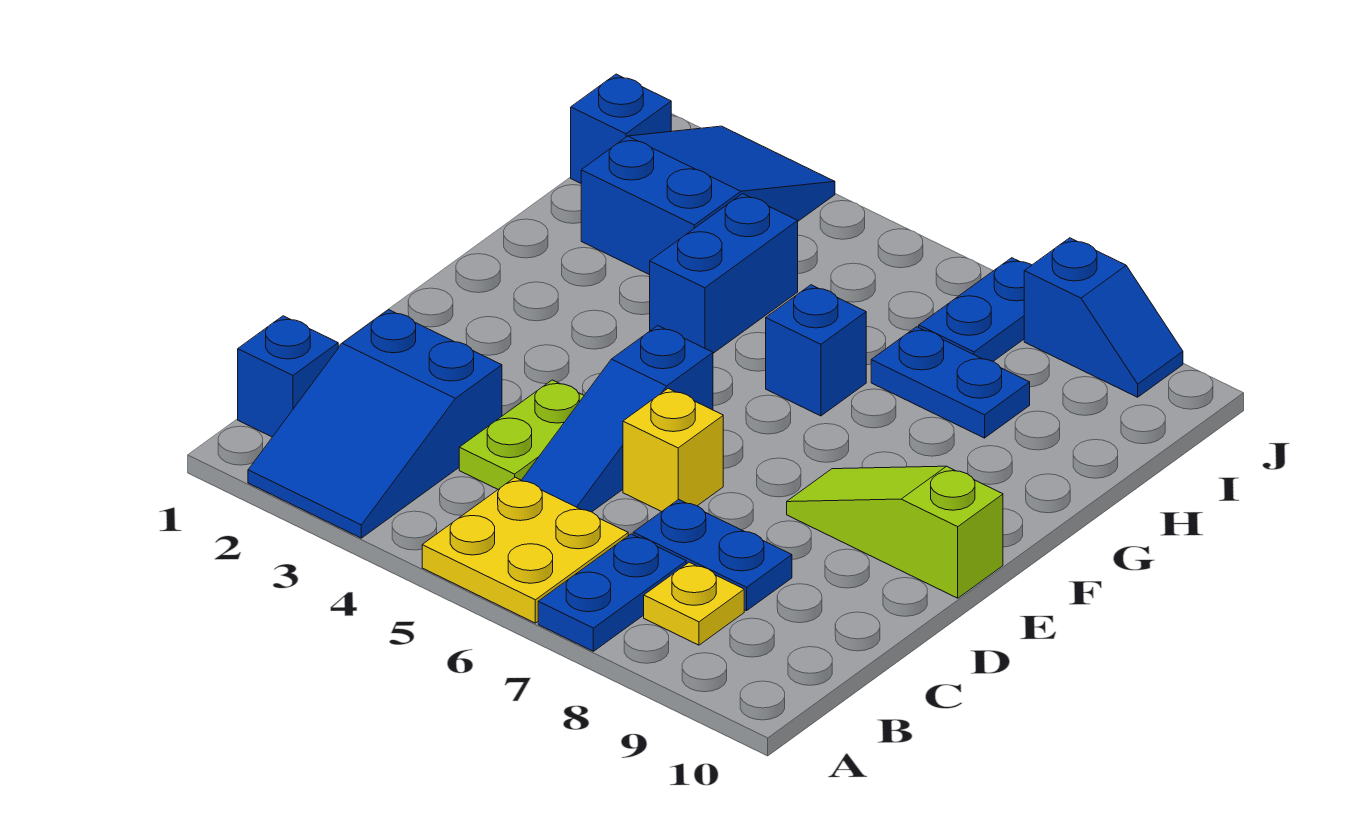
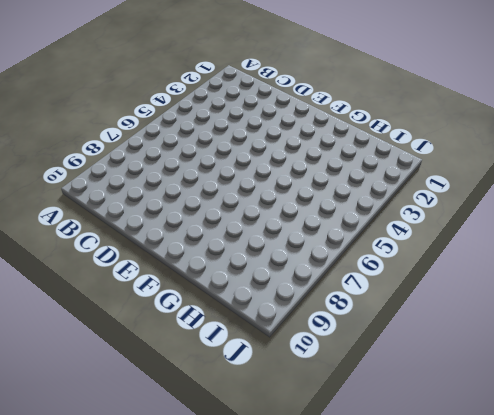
none -> blue slope A2:C3 level 1 top C
none -> yellow plate A5:B6 level 1
none -> blue plate A7:B7 level 1

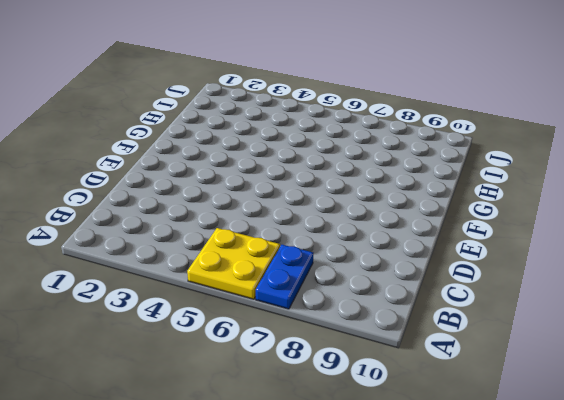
none -> blue slope A2:C3 level 1 top C
none -> blue brick B1 level 1
none -> yellow plate B8 level 1

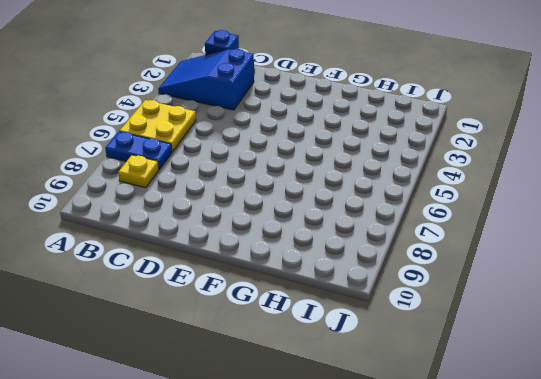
none -> lime plate C4:D4 level 1
none -> blue slope C5:E5 level 1 top E
none -> blue plate C7:C8 level 1

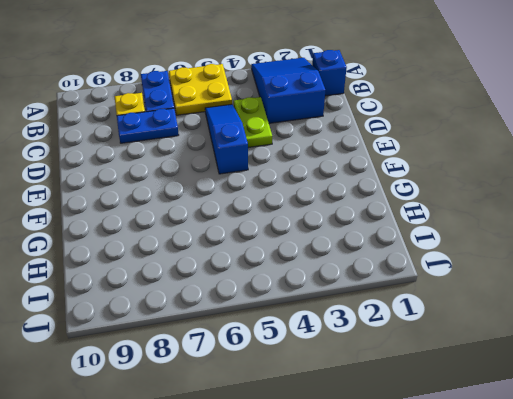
none -> yellow brick D6 level 1
none -> lime slope E8:E10 level 1 top 10
none -> blue brick G4:H4 level 1

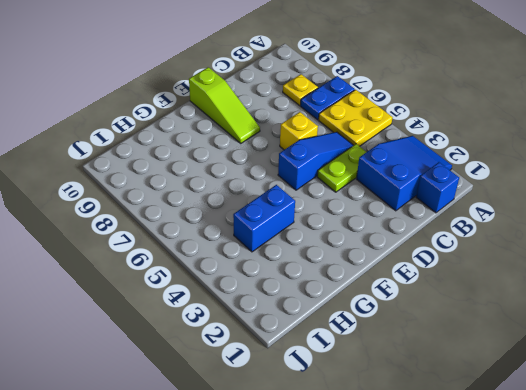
none -> blue plate C7:C8 level 1
none -> blue brick G6 level 1
none -> blue slope H2:J3 level 1 top H

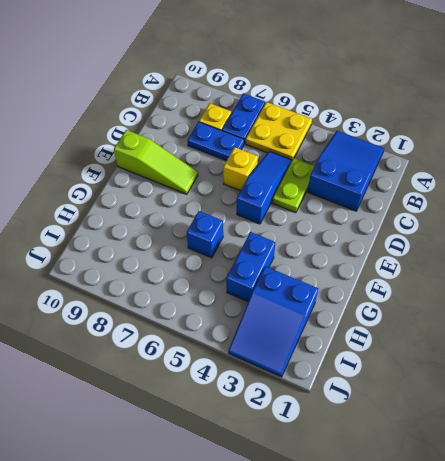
none -> blue brick B1 level 1
none -> blue plate H7:H8 level 1
none -> blue brick I1 level 1

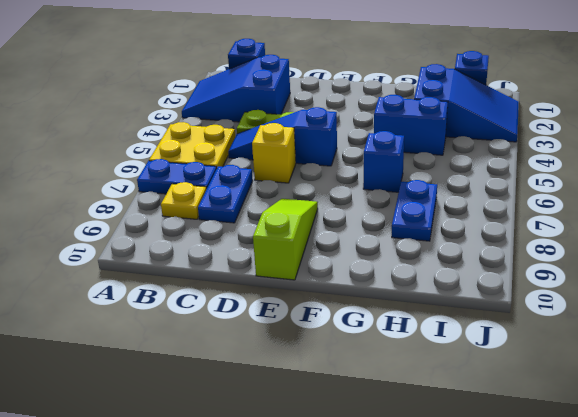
none -> blue plate I7:J7 level 1
none -> blue slope J8:J9 level 1 top 8

